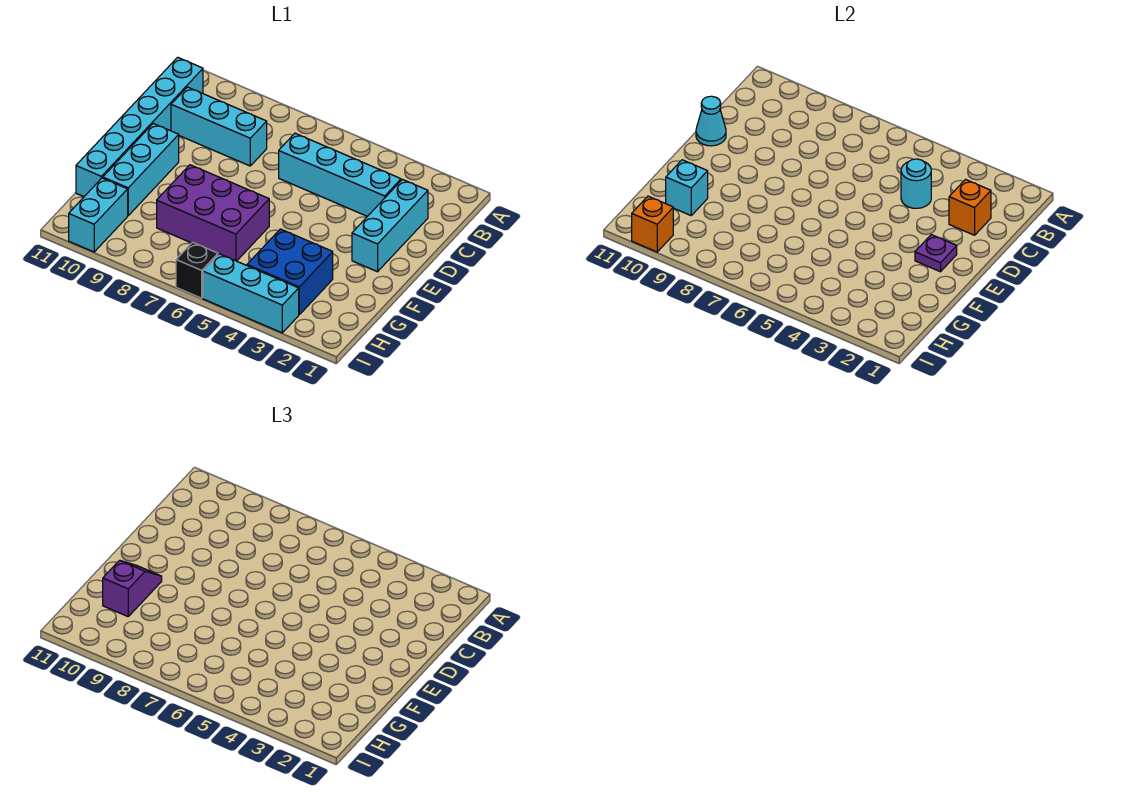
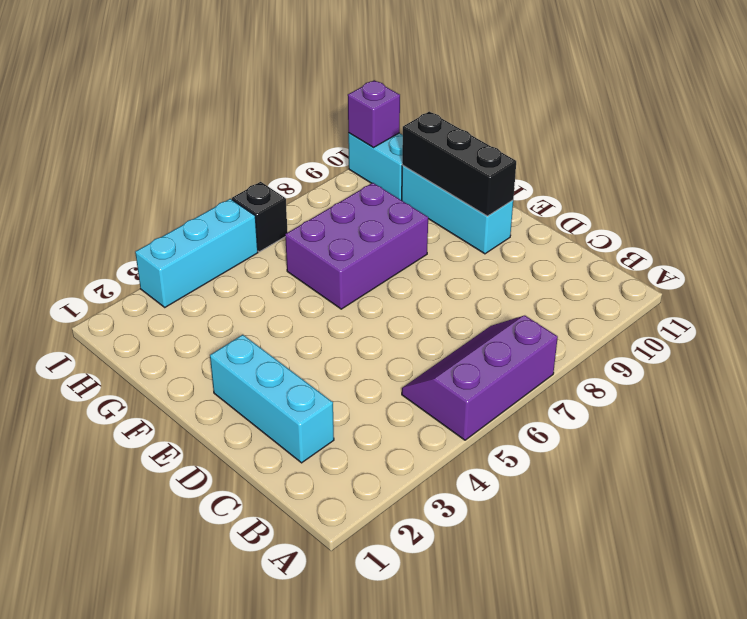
purple slope A5:B7 level 1 top A -> none
black brick E10:G10 level 2 -> cyan brick G10 level 2
purple brick I10 level 2 -> orange brick I10 level 2
none -> cyan brick B11:G11 level 1
none -> cyan brick C3:C6 level 1
none -> cyan brick C8:C10 level 1

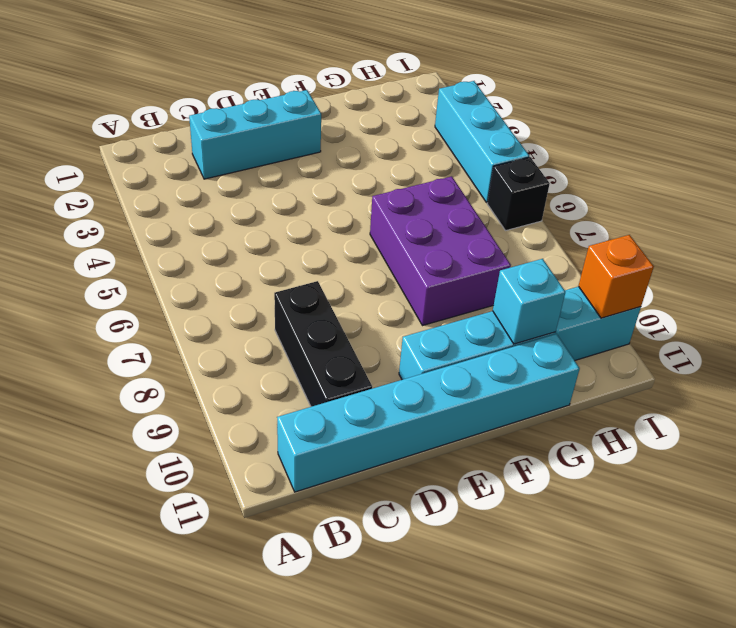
black brick C8:C10 level 1 -> cyan brick C8:C10 level 1
none -> cyan brick C3:C6 level 1
none -> blue brick G3:H4 level 1
none -> orange brick C2 level 2

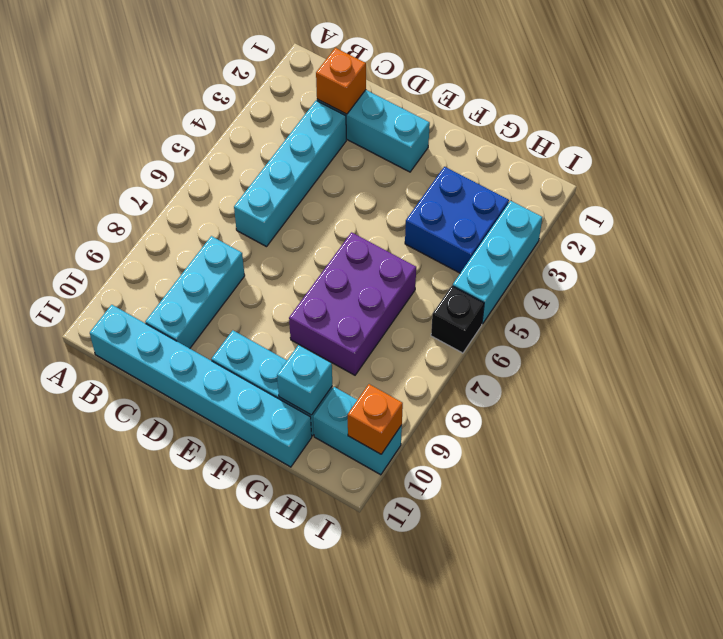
none -> cyan round brick C4 level 2
none -> cyan cone D11 level 2
none -> purple plate E2 level 2

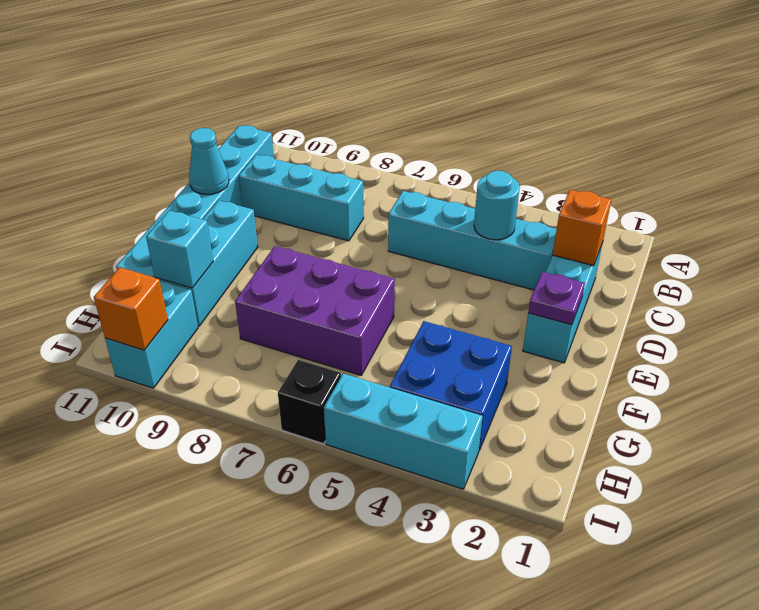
none -> purple slope F10:G10 level 3 top G

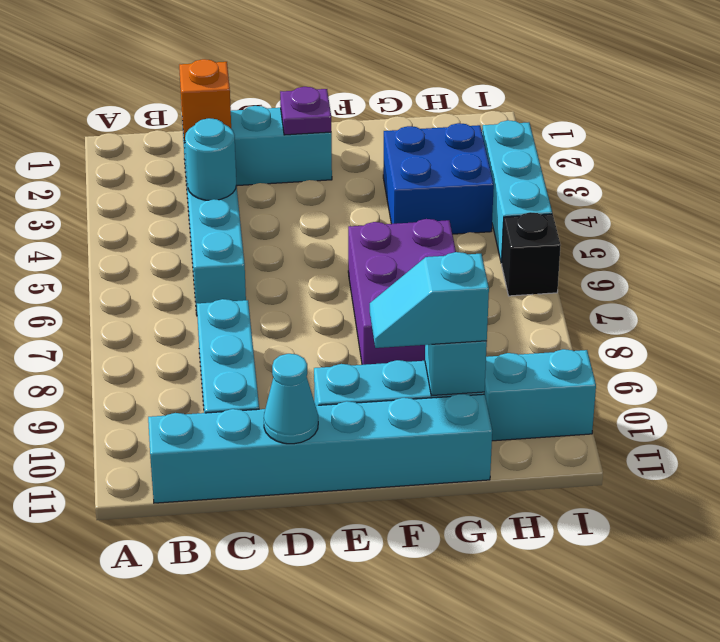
cyan slope F10:G10 level 3 top G -> purple slope F10:G10 level 3 top G
none -> orange brick I10 level 2

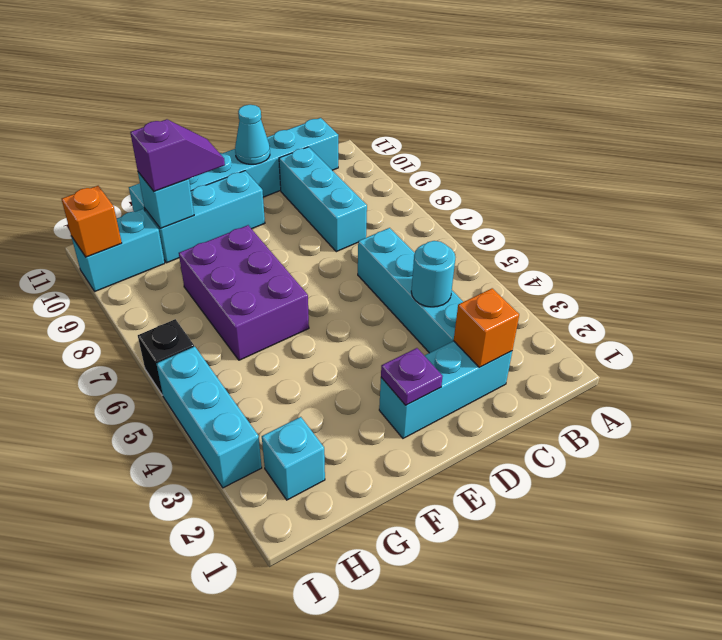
cyan brick H2 level 1 -> none
none -> blue brick G3:H4 level 1

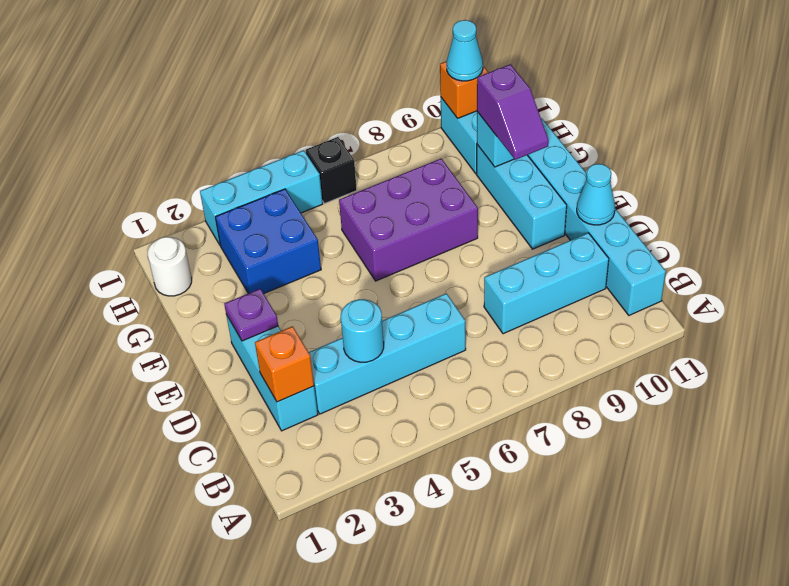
white round brick H1 level 1 -> none
cyan cone I10 level 3 -> none

